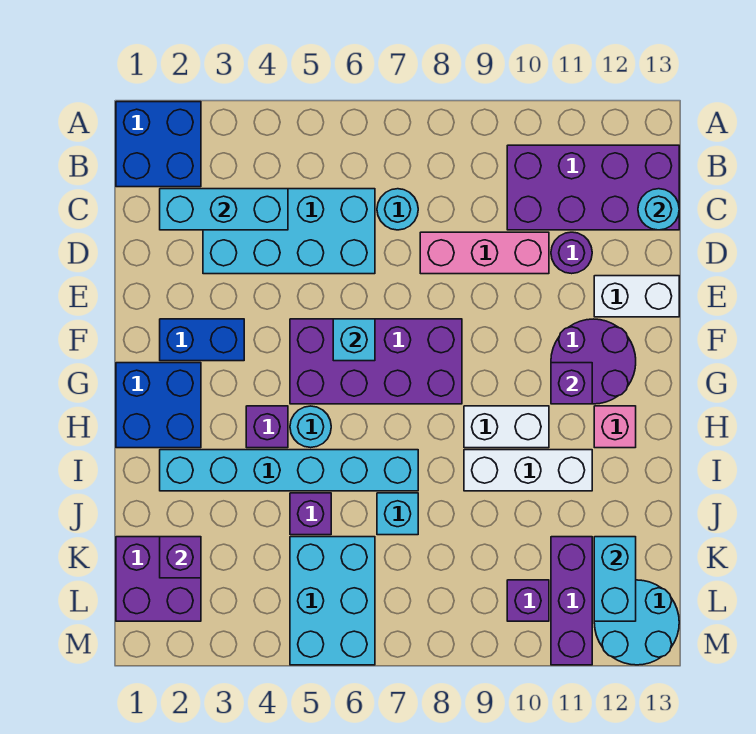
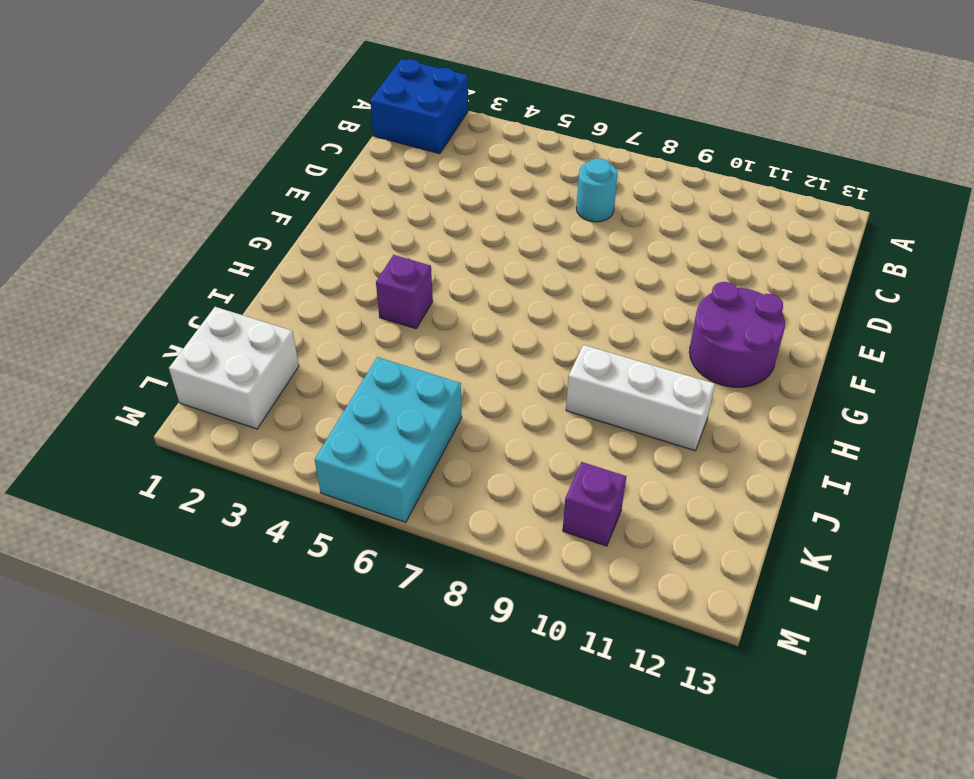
white brick K1:L2 level 1 -> purple brick K1:L2 level 1
none -> purple brick B10:C13 level 1
none -> cyan brick C3:D6 level 1
none -> pink brick D8:D10 level 1
none -> purple round brick D11 level 1

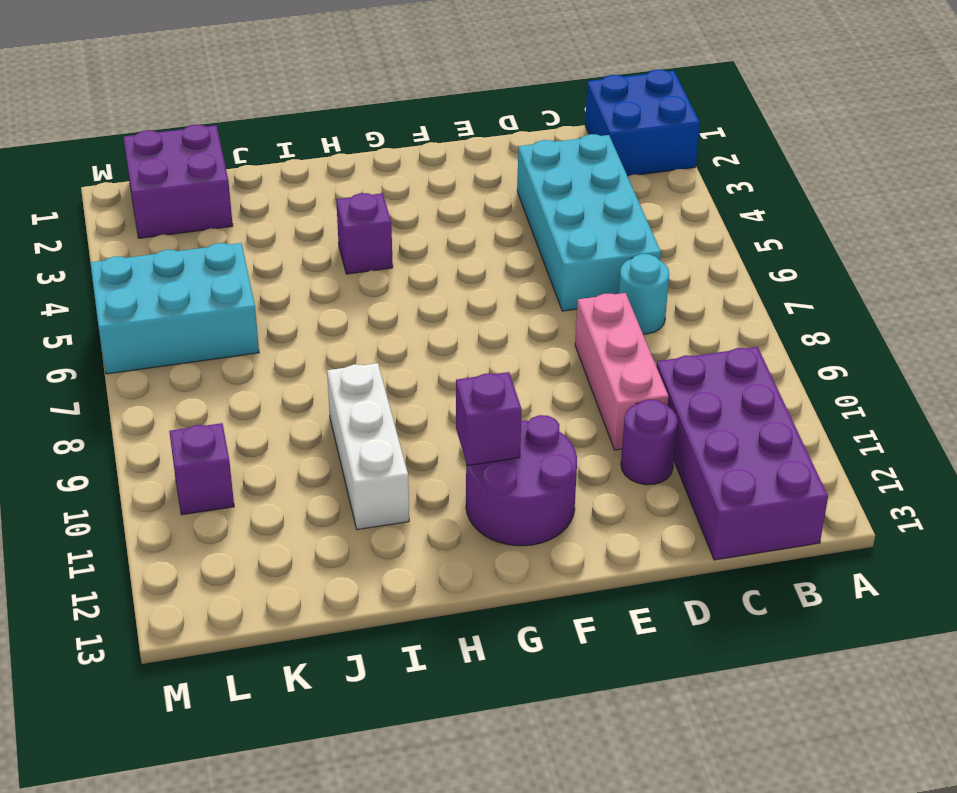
none -> white brick E12:E13 level 1
none -> blue brick F2:F3 level 1
none -> purple brick F5:G8 level 1
none -> blue brick G1:H2 level 1

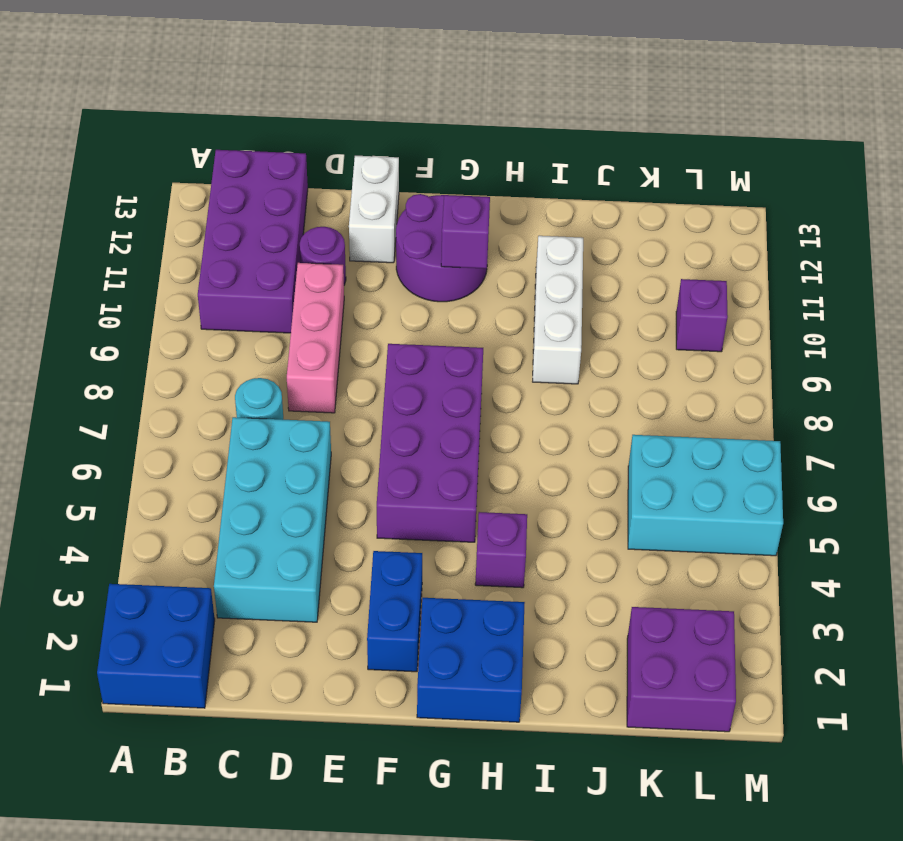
none -> cyan round brick H5 level 1
none -> white brick H9:H10 level 1
none -> pink brick H12 level 1
none -> cyan brick I2:I7 level 1

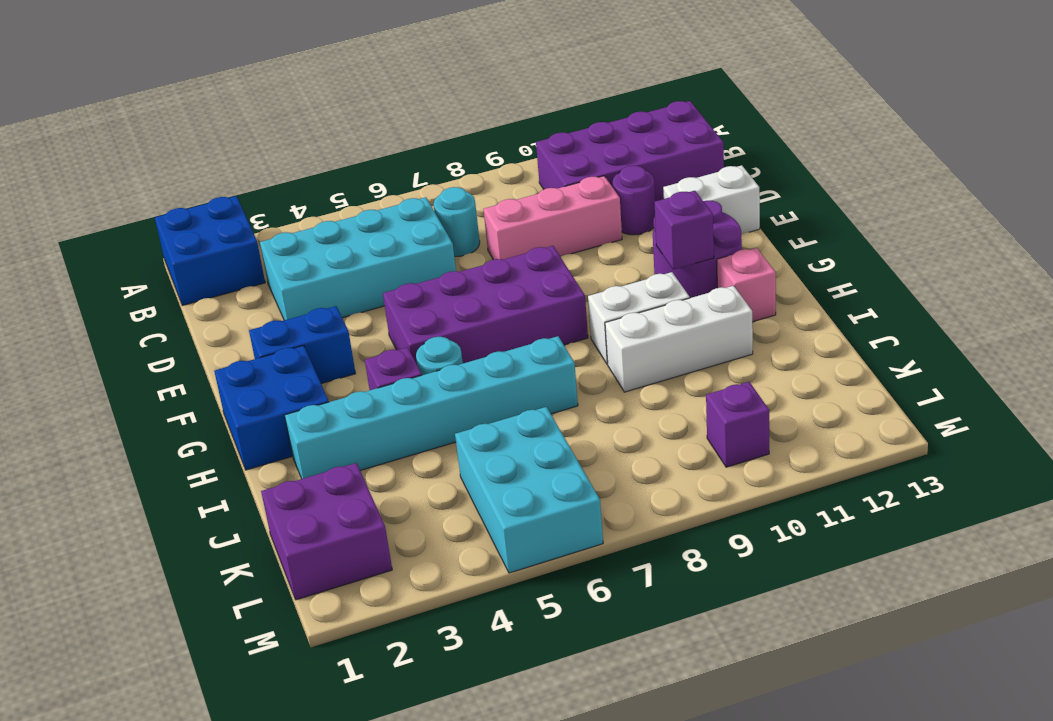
none -> purple brick J5 level 1
none -> cyan brick J7 level 1
none -> purple brick K11:M11 level 1
none -> cyan round brick L12:M13 level 1

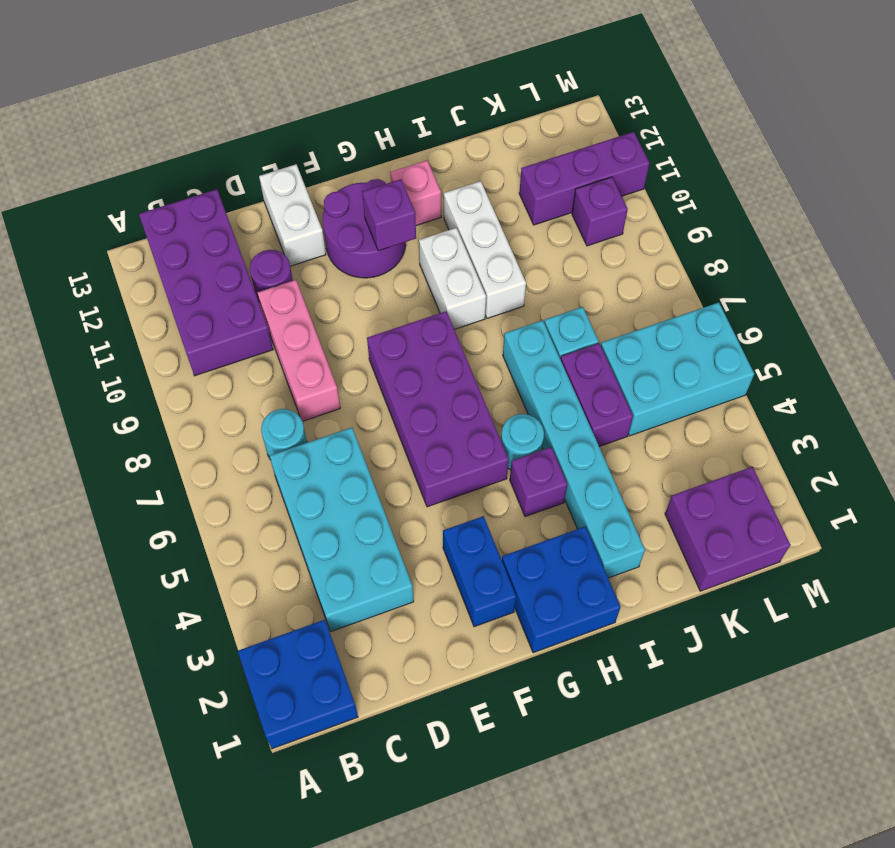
purple brick J5:J6 level 1 -> purple brick J5 level 1
none -> cyan round brick L12:M13 level 1
none -> cyan brick C2:C4 level 2
none -> cyan round brick C13 level 2
none -> cyan brick F6 level 2

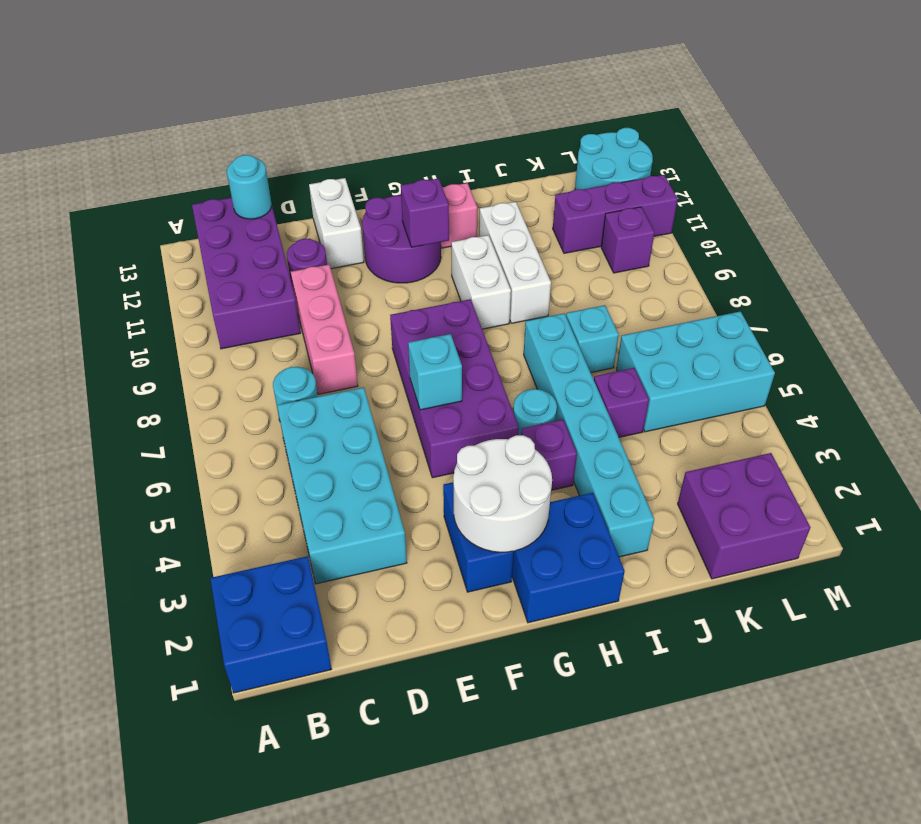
white round brick F2:G3 level 2 -> none
none -> cyan brick C2:C4 level 2
none -> purple brick K2 level 2
none -> cyan brick K12:L12 level 2

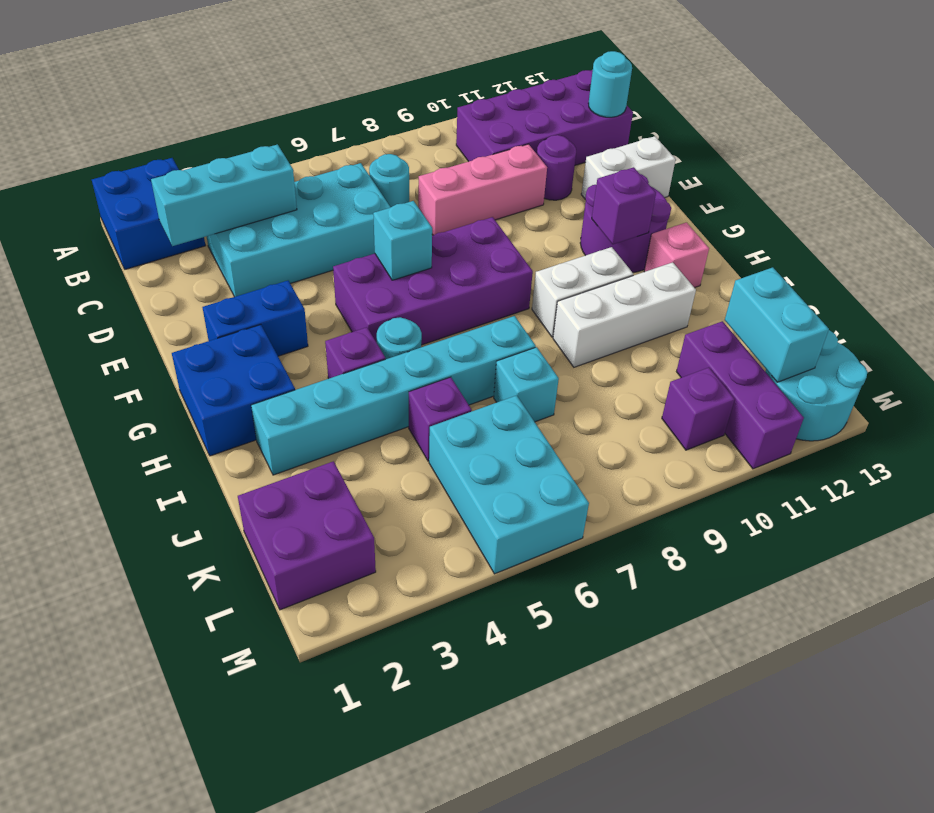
none -> purple brick K2 level 2

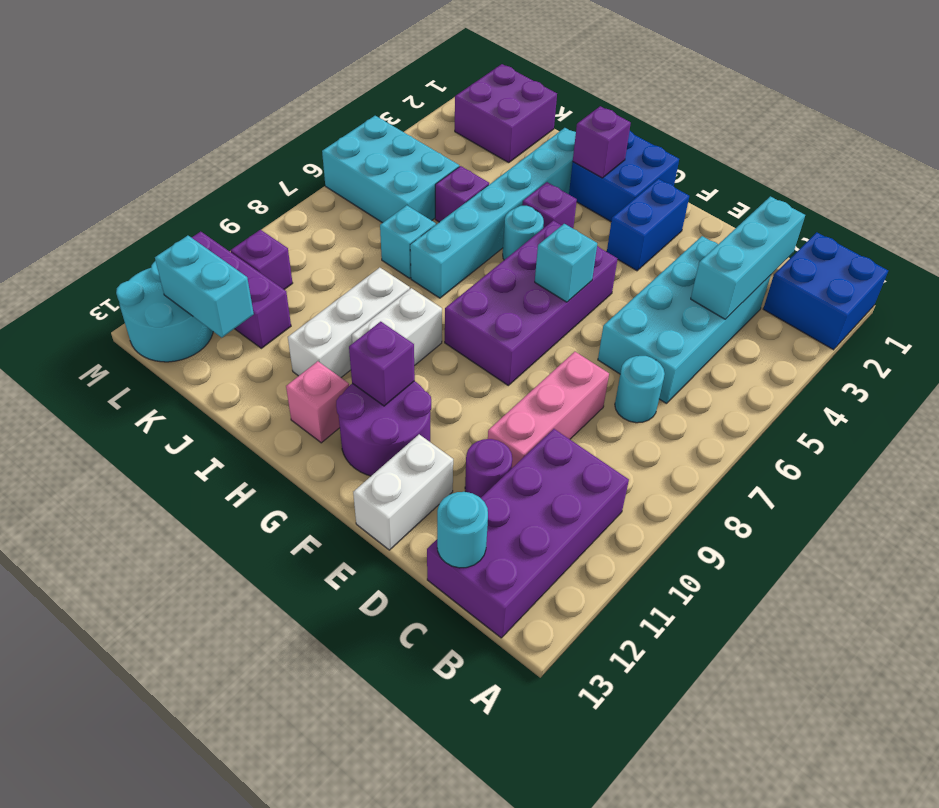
purple brick H2 level 2 -> purple brick K2 level 2

